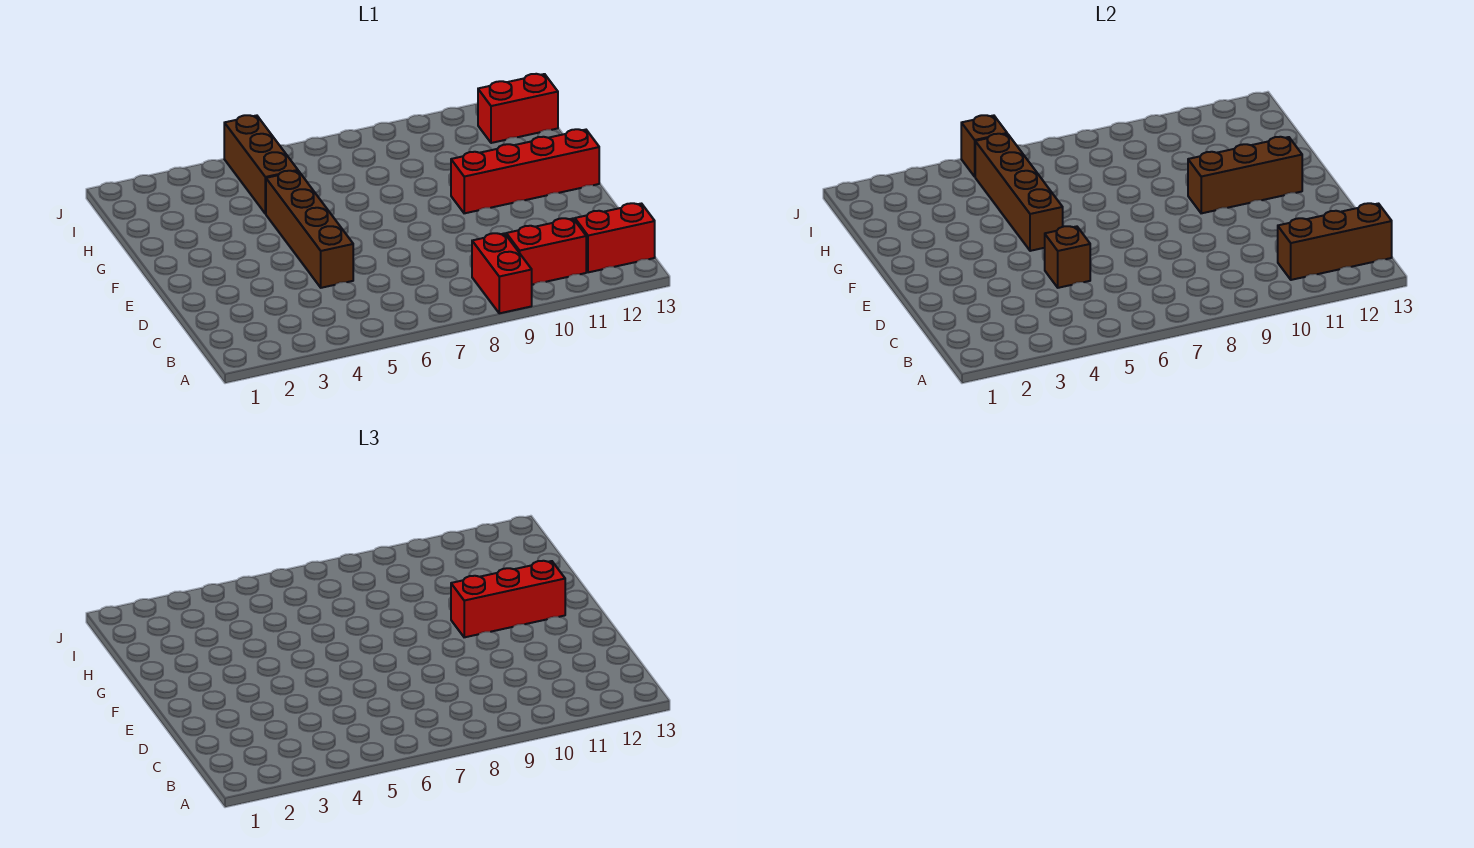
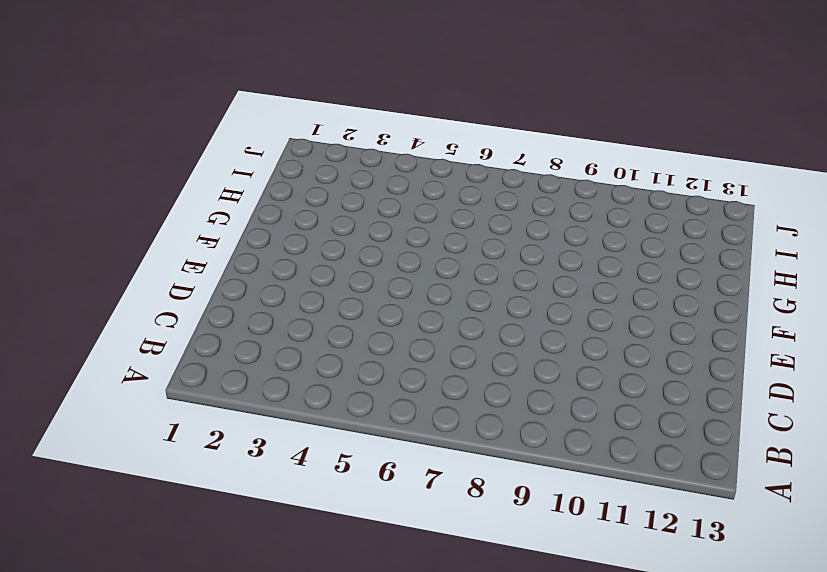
none -> red brick A9:B9 level 1
none -> red brick B10:B11 level 1
none -> red brick B12:B13 level 1

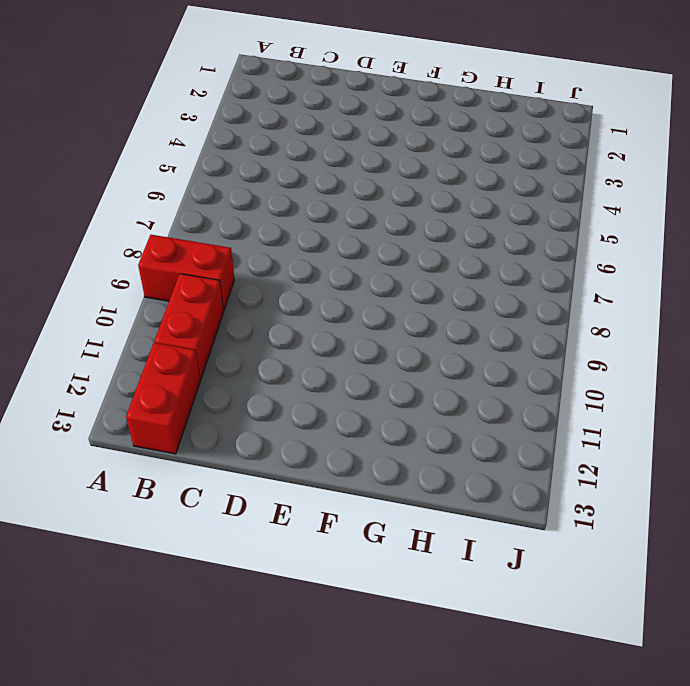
none -> brown brick D5:G5 level 1
none -> red brick F10:F13 level 1
none -> brown brick H5:J5 level 1

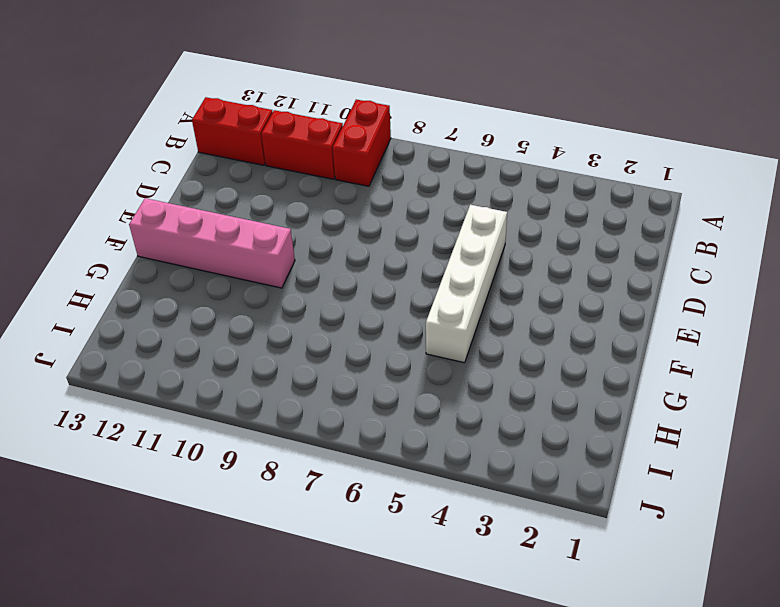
white brick D5:G5 level 1 -> brown brick D5:G5 level 1
pink brick F10:F13 level 1 -> red brick F10:F13 level 1
none -> brown brick H5:J5 level 1
none -> red brick I12:I13 level 1
none -> brown brick B11:B13 level 2

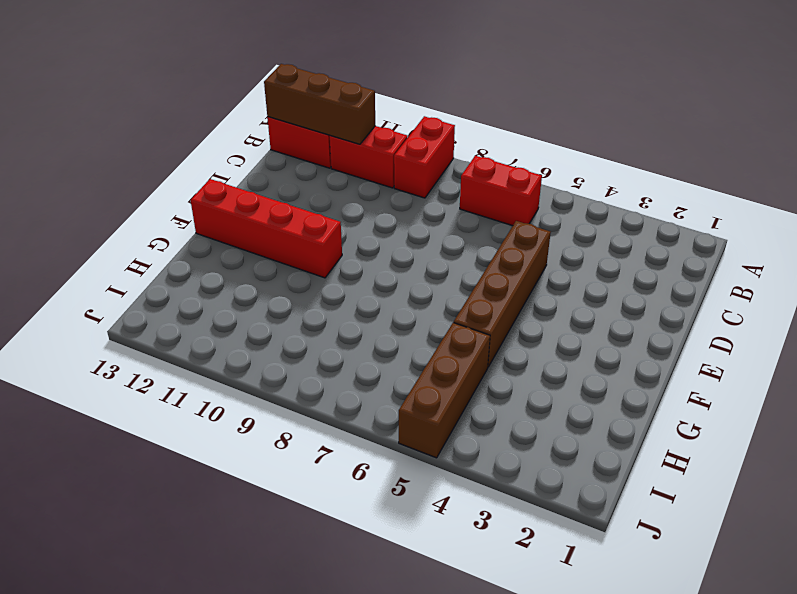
red brick B6:B7 level 1 -> red brick I12:I13 level 1
none -> brown brick D5 level 2
none -> brown brick F5:I5 level 2
none -> brown brick F10:F12 level 2

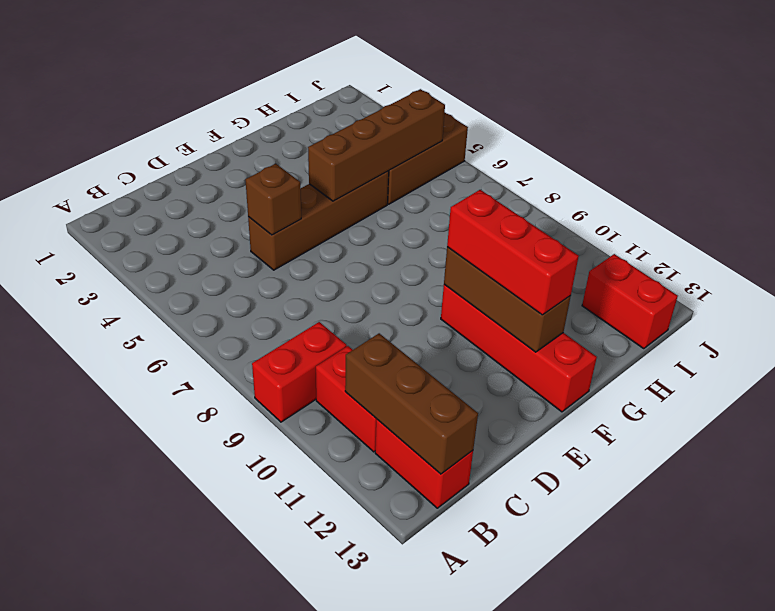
none -> brown brick J5 level 2

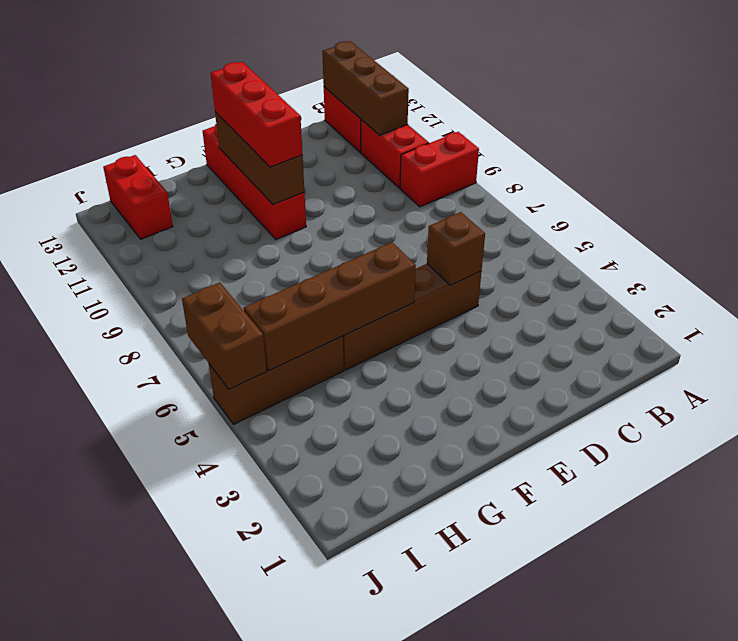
brown brick J5:J6 level 2 -> brown brick J5 level 2

